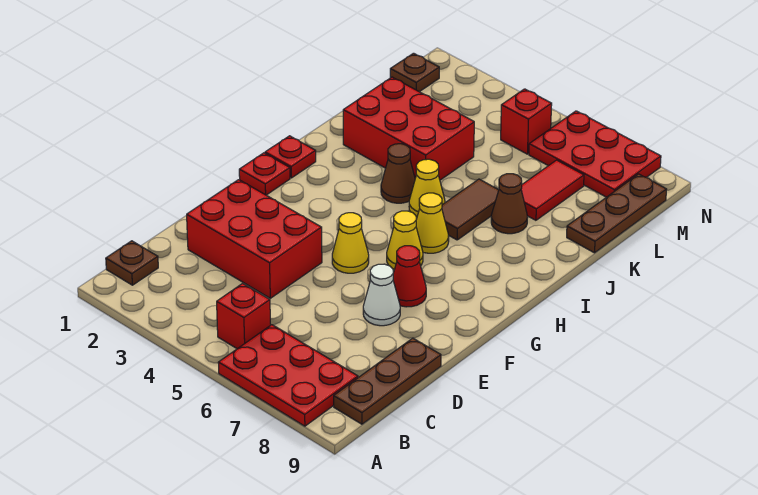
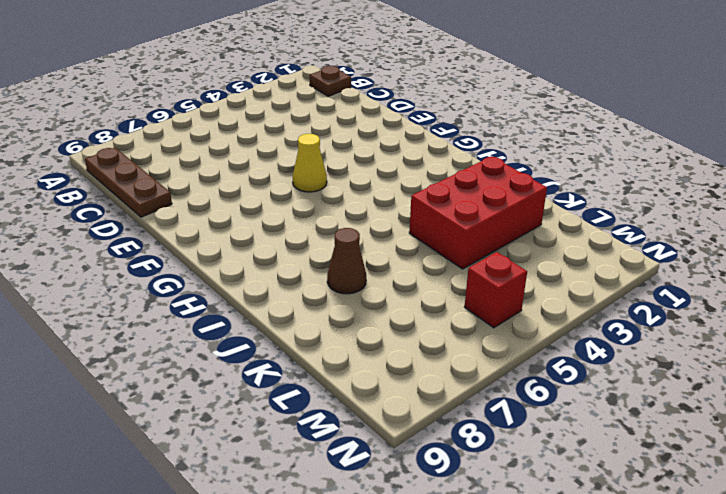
none -> red plate A6:B8 level 1
none -> red brick B5 level 1
none -> red brick D2:E4 level 1

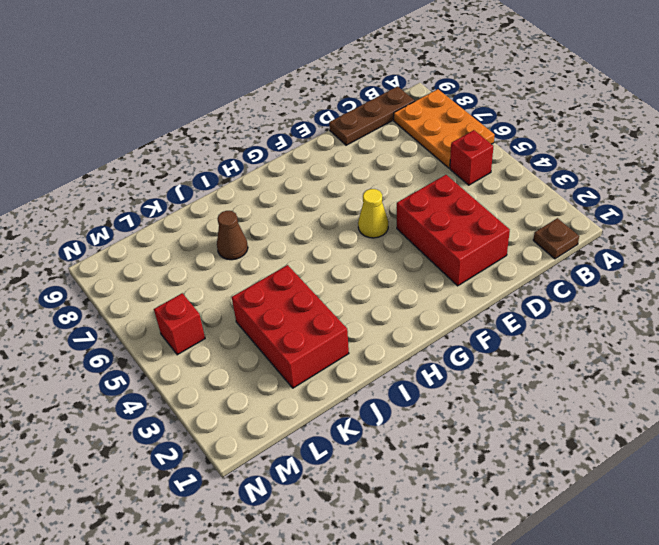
orange plate A6:B8 level 1 -> red plate A6:B8 level 1
none -> white cone E7 level 1
none -> red cone F7 level 1
none -> red plate G1 level 1

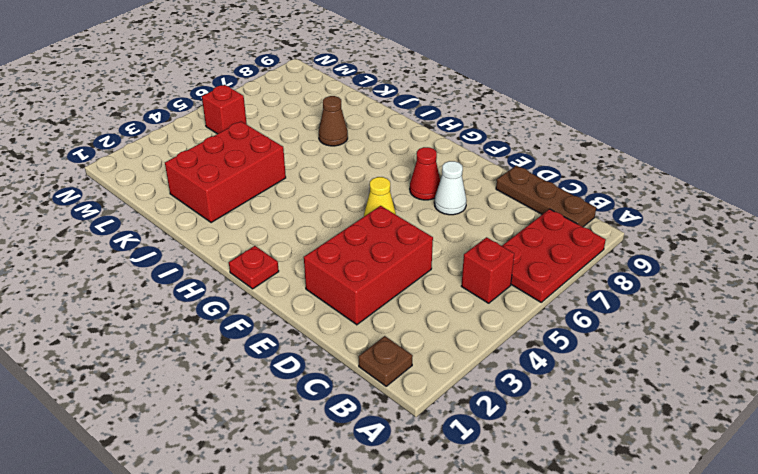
none -> yellow cone G6 level 1
none -> red plate H1 level 1
none -> yellow cone H6 level 1

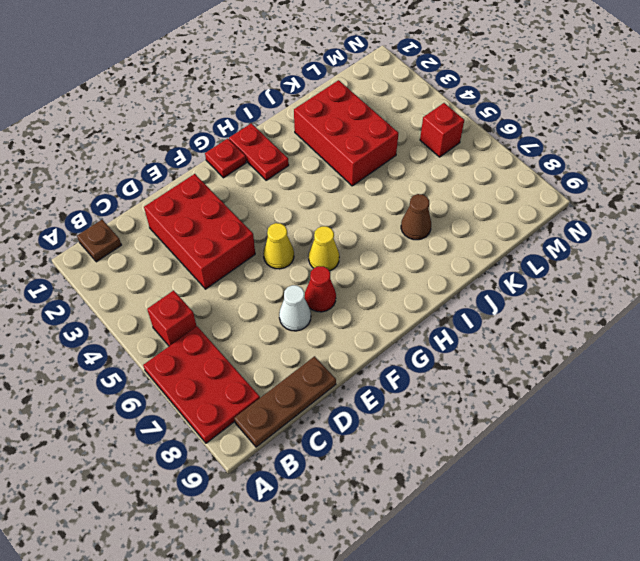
red plate H1:H2 level 1 -> red plate H1 level 1
none -> yellow cone H6 level 1
none -> brown cone I4 level 1
none -> yellow cone I5 level 1

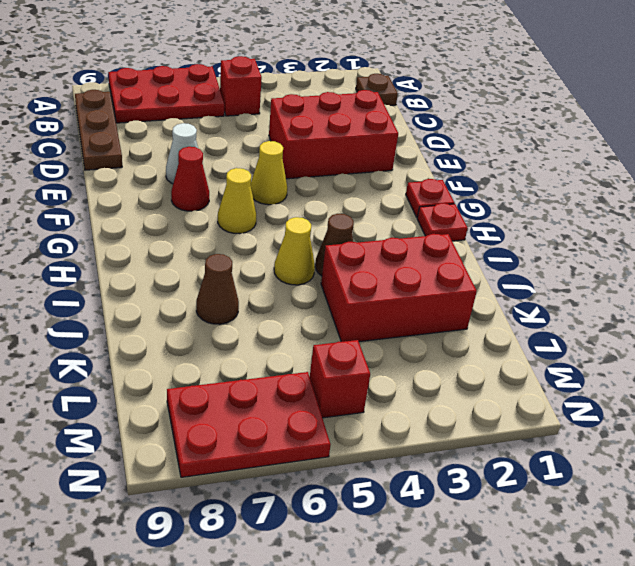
none -> yellow cone H6 level 1
none -> brown tile I6:J6 level 1
none -> red tile K7:L7 level 1

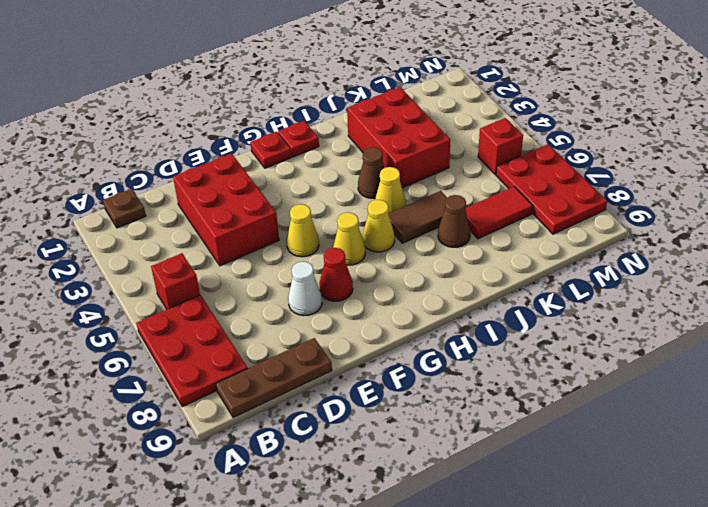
none -> brown plate K9:M9 level 1
none -> brown plate M1 level 1

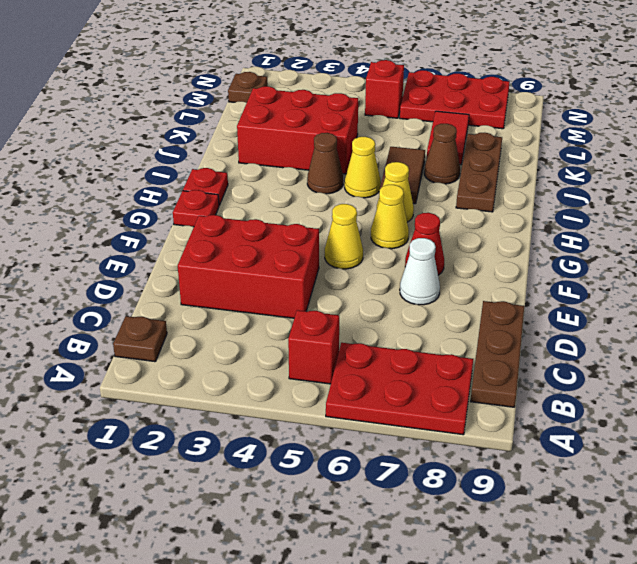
brown plate I8:K8 level 1 -> brown plate K9:M9 level 1

